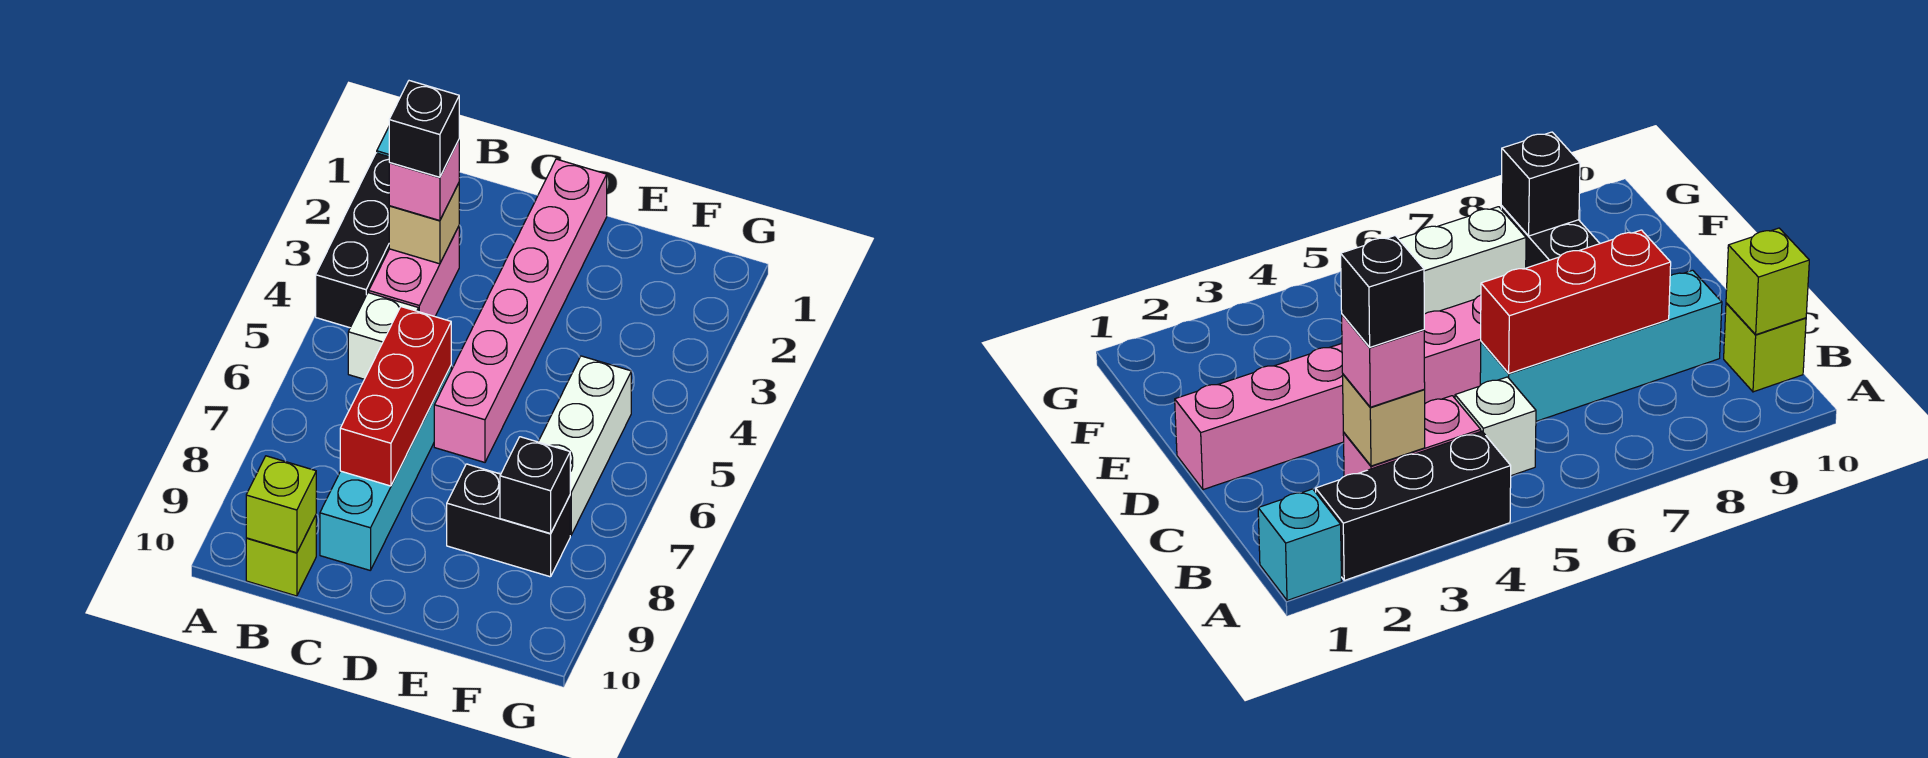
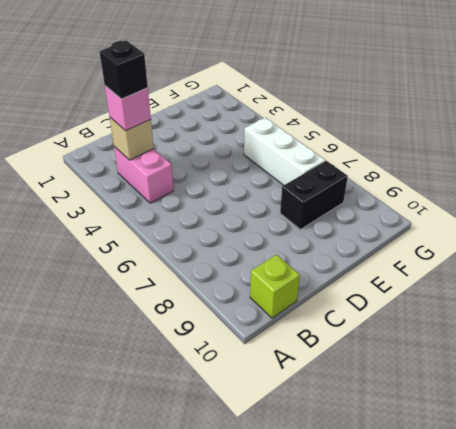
none -> cyan brick A1 level 1
none -> black brick A2:A4 level 1
none -> white brick B5 level 1

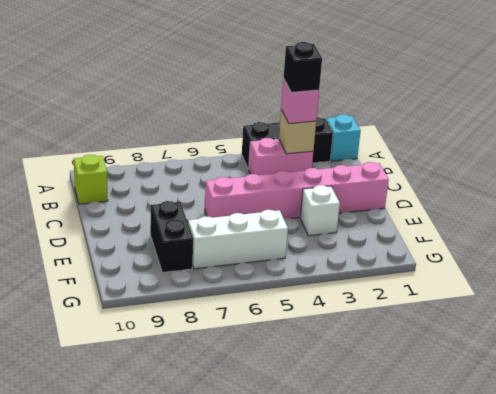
white brick E3 level 1 -> white brick B5 level 1
none -> cyan brick C6:C9 level 1
none -> lime brick B10 level 2
none -> red brick C6:C8 level 2

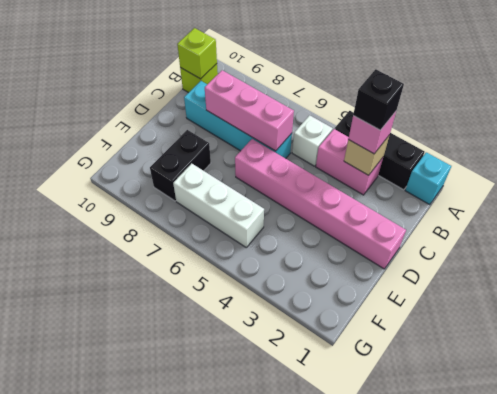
pink brick C6:C8 level 2 -> red brick C6:C8 level 2
none -> black brick F8 level 2

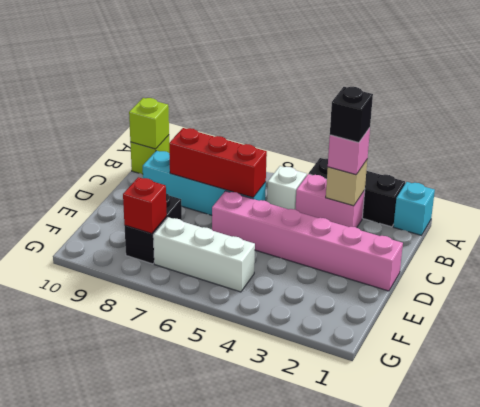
red brick F8 level 2 -> black brick F8 level 2

